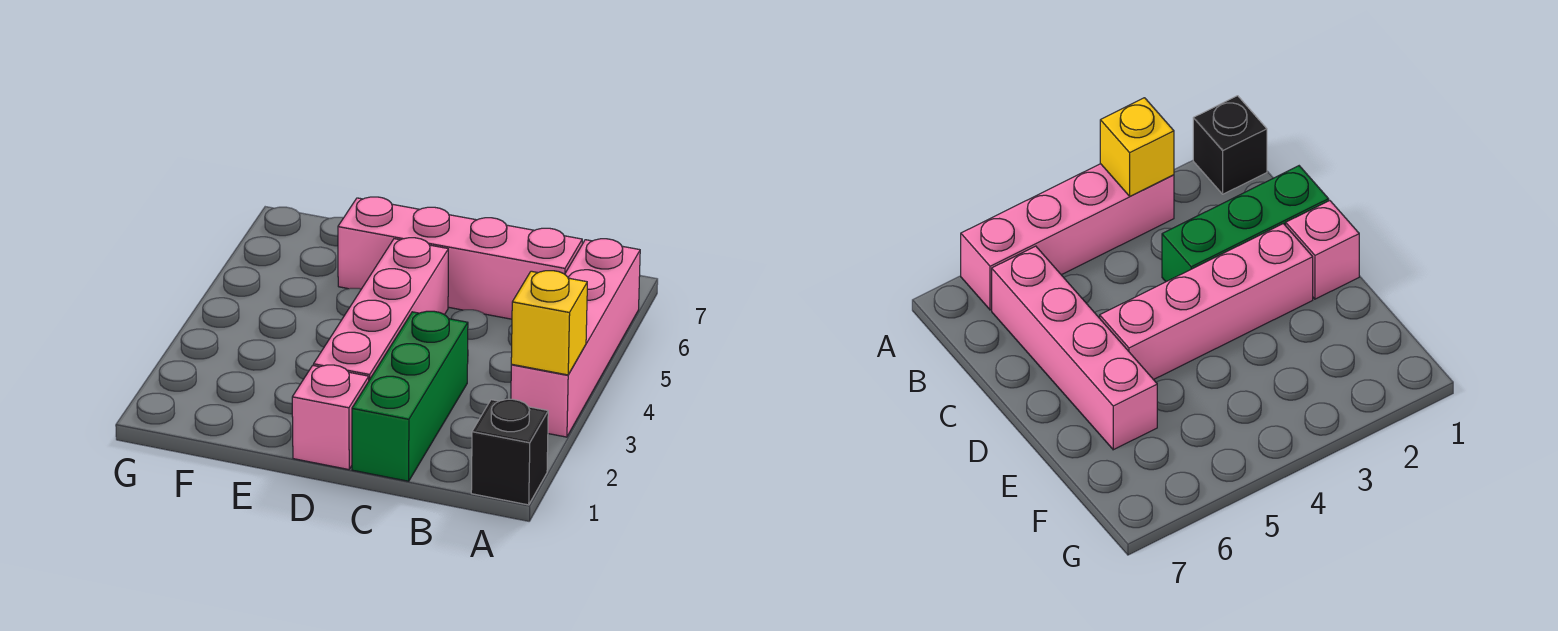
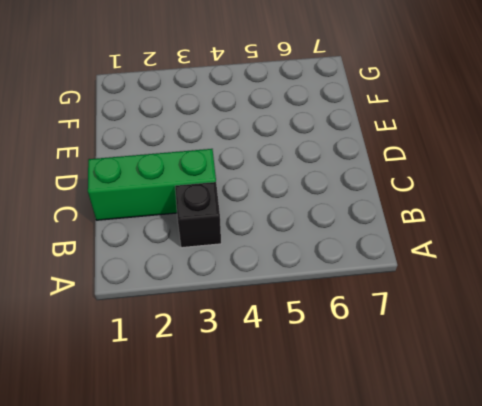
black brick B3 level 1 -> black brick A1 level 1
none -> pink brick A3:A6 level 1
none -> pink brick B6:E6 level 1

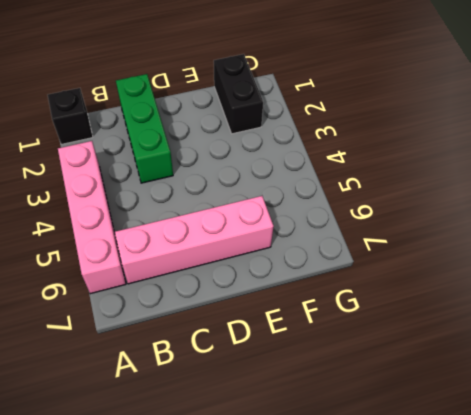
black brick F1:F2 level 1 -> none
none -> pink brick D1 level 1
none -> pink brick D2:D5 level 1

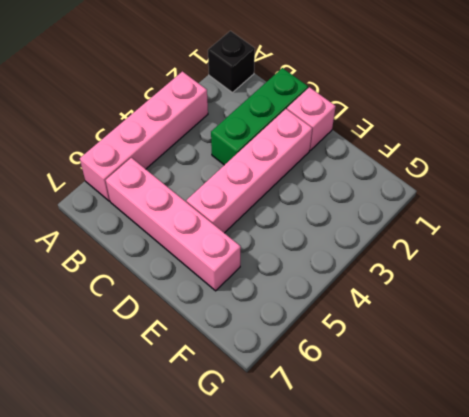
none -> yellow brick A3 level 2

